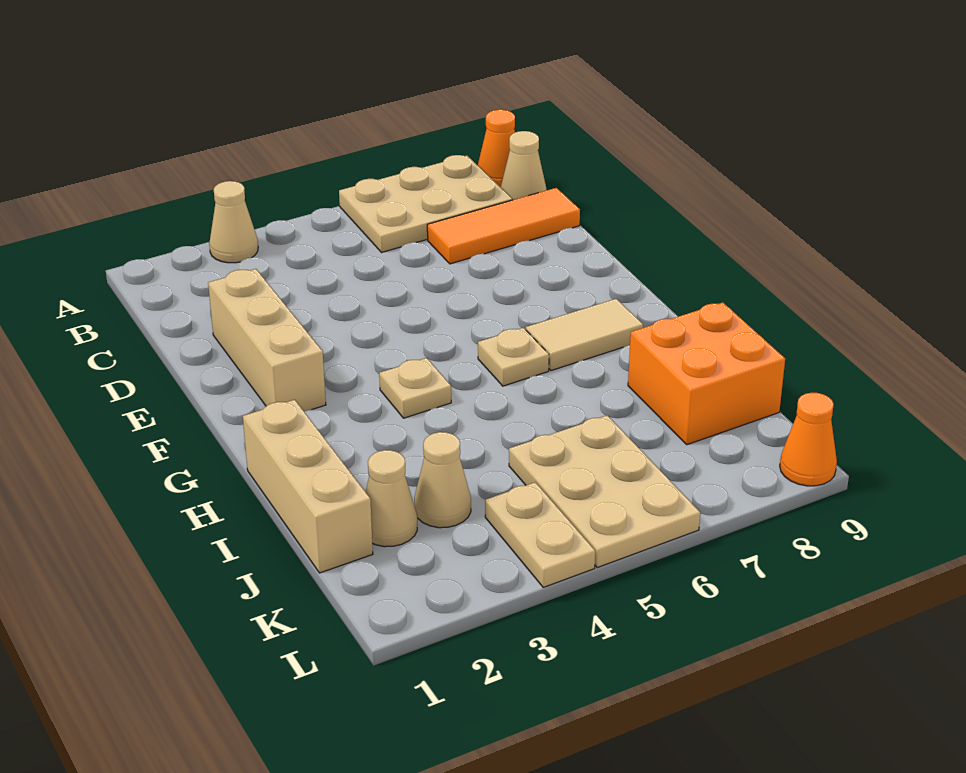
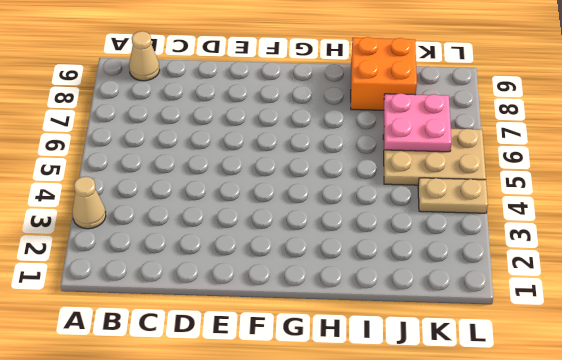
pink plate J6:K7 level 2 -> none
none -> tan plate A6:B8 level 1
none -> orange cone A9 level 1
none -> orange tile C7:C9 level 1

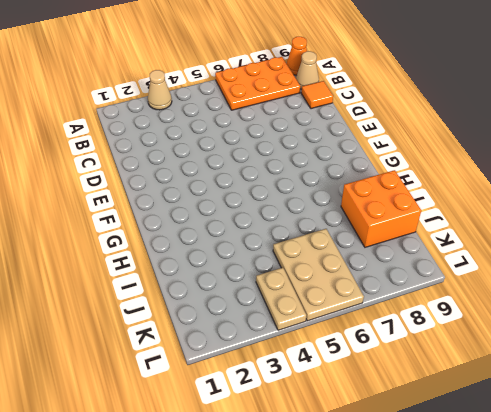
orange plate A6:B8 level 1 -> tan plate A6:B8 level 1
orange tile C9 level 1 -> orange tile C7:C9 level 1
none -> tan brick D2:F2 level 1
none -> tan plate G4 level 1
none -> tan plate G6 level 1

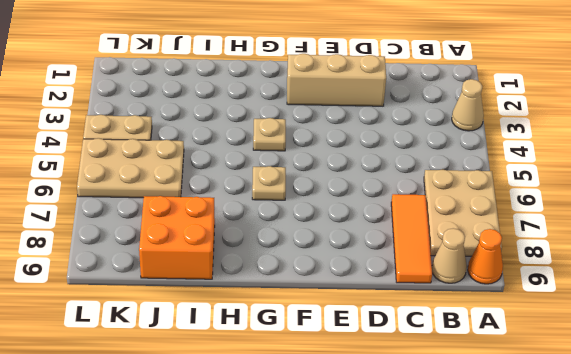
none -> tan tile G7:G8 level 1
none -> tan brick H1:J1 level 1
none -> tan cone J2 level 1

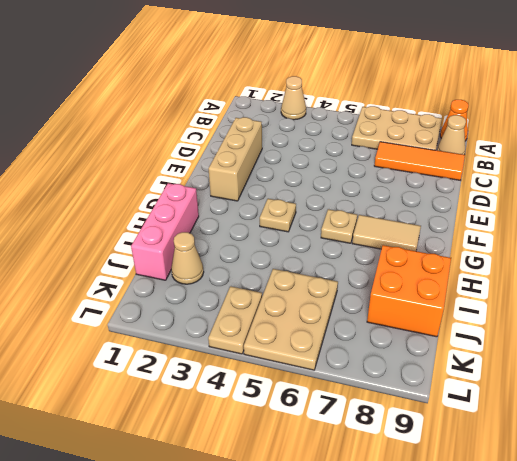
pink brick H1:J1 level 1 -> tan brick H1:J1 level 1
none -> tan cone J3 level 1
none -> orange cone L9 level 1

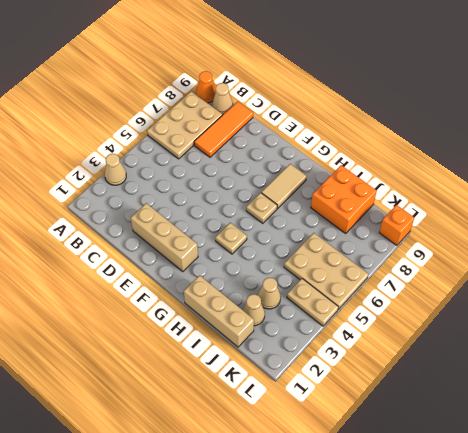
orange brick L9 level 1 -> orange cone L9 level 1

